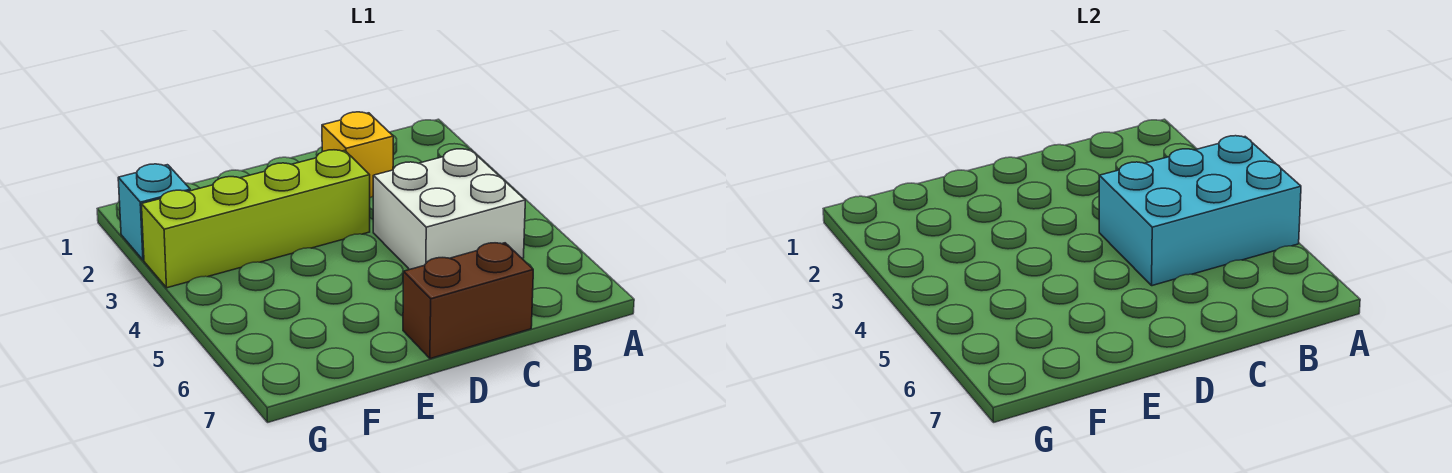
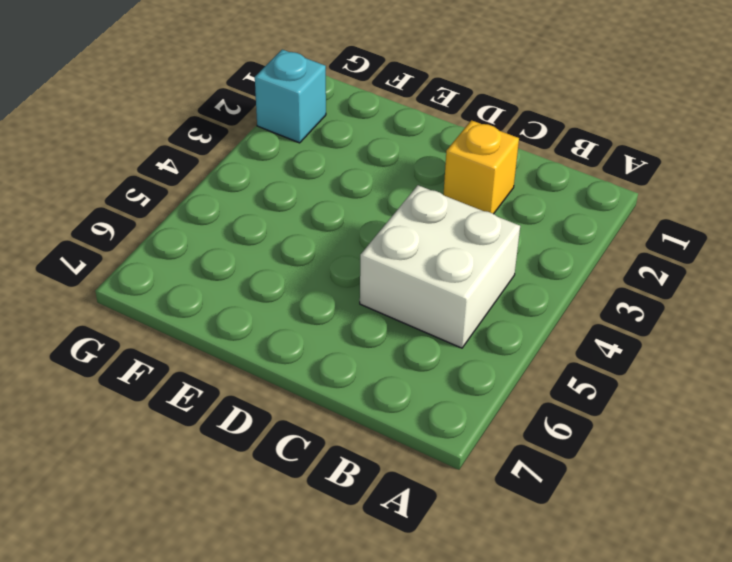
none -> brown brick C7:D7 level 1
none -> lime brick D3:G3 level 1

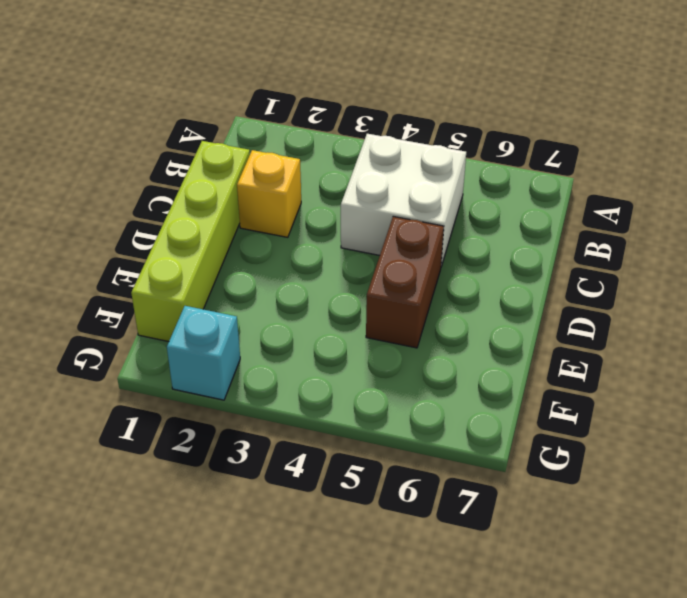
lime brick C1:F1 level 1 -> lime brick D3:G3 level 1
brown brick D5:E5 level 1 -> brown brick C7:D7 level 1
none -> cyan brick A4:C5 level 2

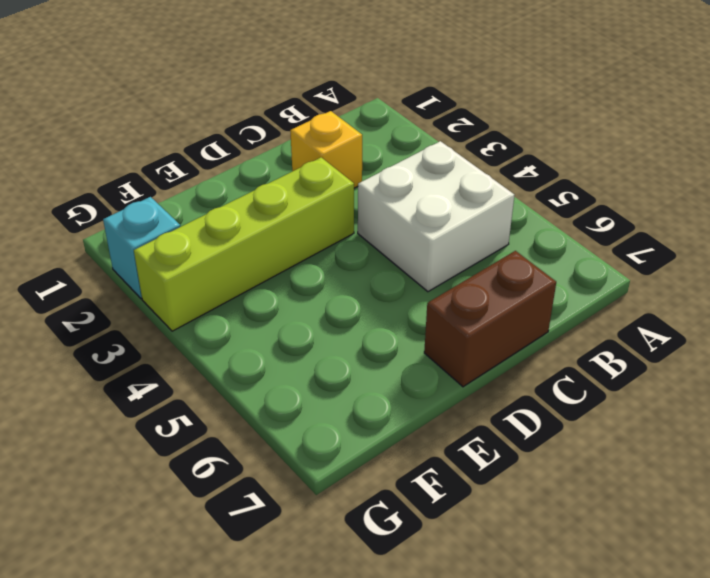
none -> cyan brick A4:C5 level 2

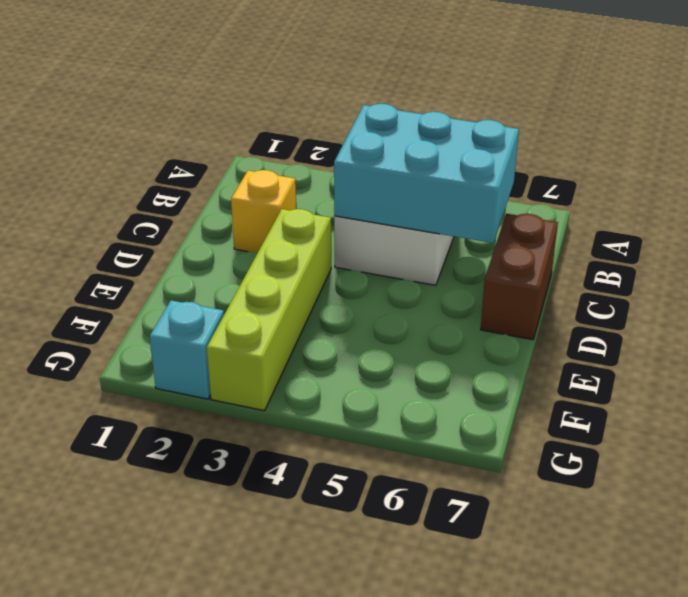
cyan brick B4:C6 level 2 -> cyan brick A4:C5 level 2

